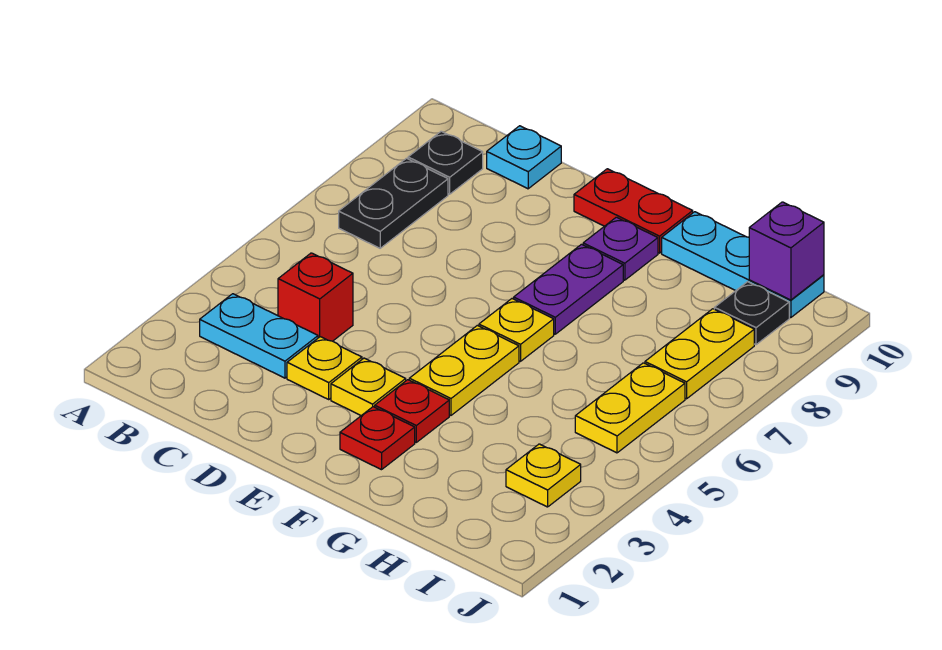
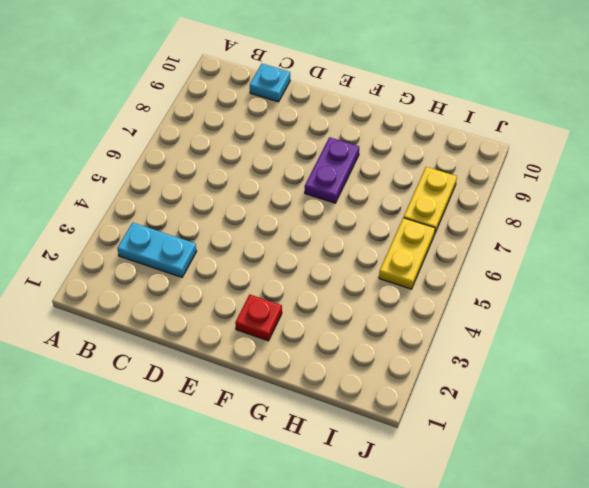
none -> black plate B7:B8 level 1
none -> black plate B9 level 1
none -> red brick C4 level 1

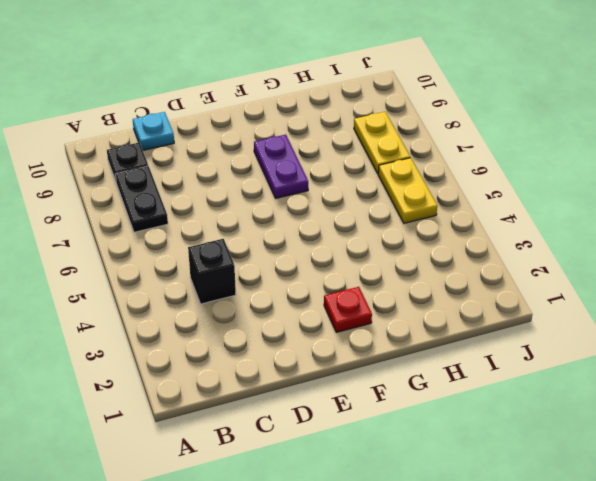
black brick C4 level 1 -> red brick C4 level 1
none -> cyan plate B3:C3 level 1
none -> yellow plate D3 level 1
none -> yellow plate E3 level 1

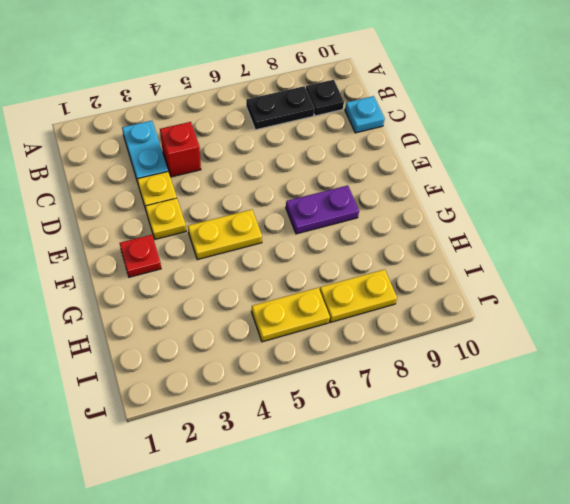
none -> red plate E10:F10 level 1
none -> red plate F3 level 1
none -> yellow plate F6 level 1

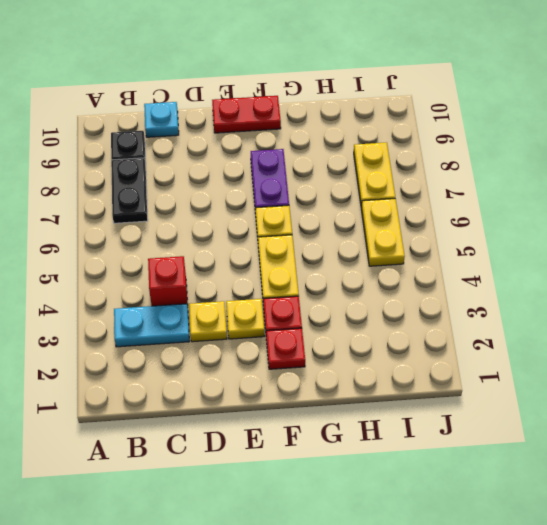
none -> purple plate F9 level 1
none -> cyan plate G10:I10 level 1
none -> yellow plate I3 level 1

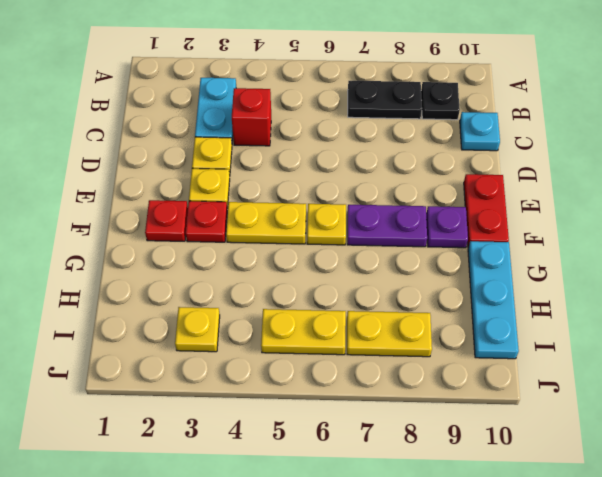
none -> black plate I9 level 1
none -> purple brick I10 level 2

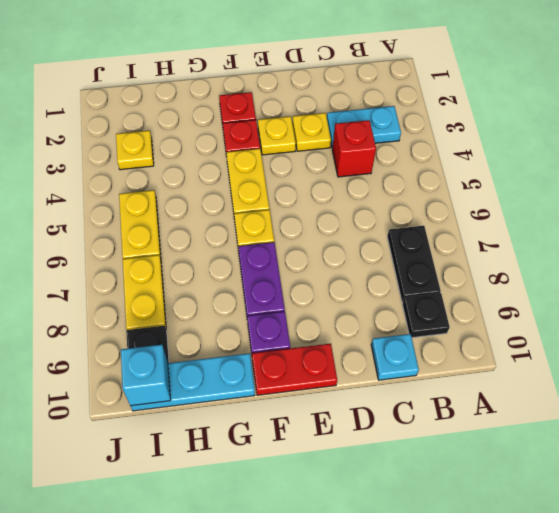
cyan brick I10 level 2 -> purple brick I10 level 2

